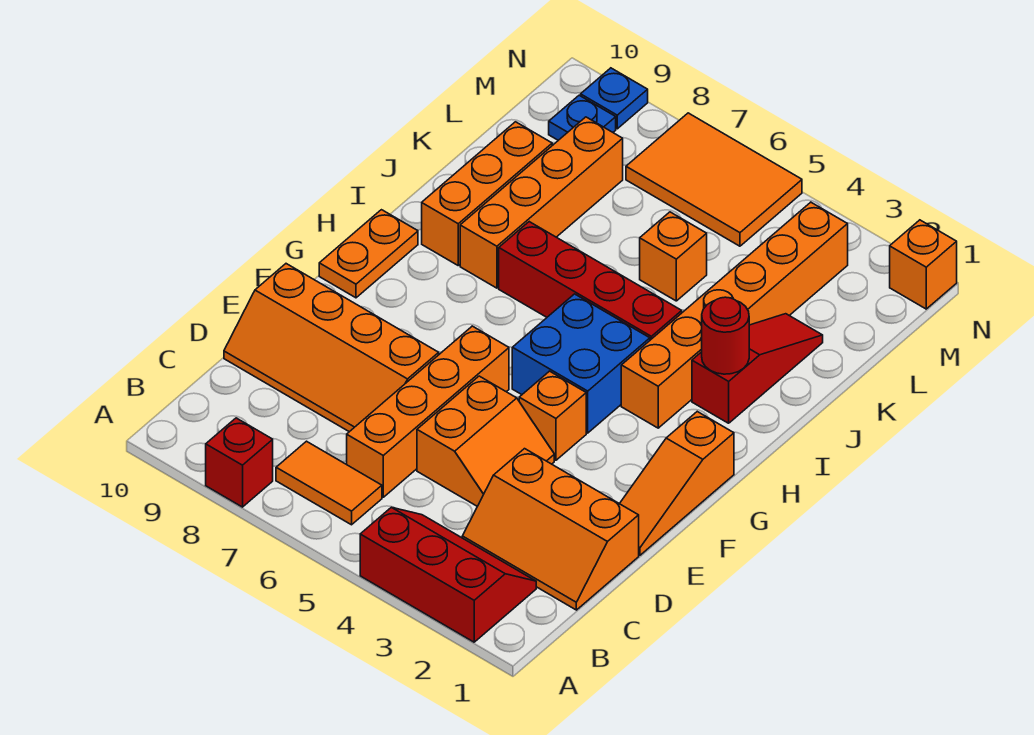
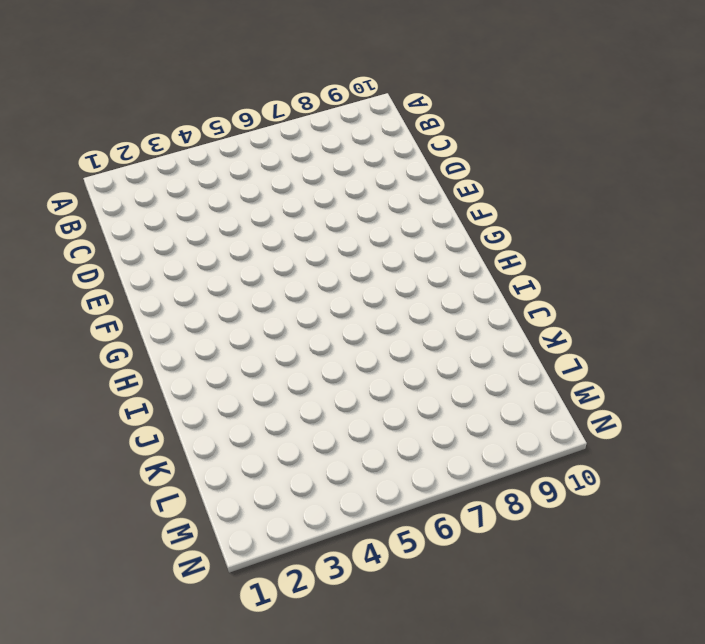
none -> red slope A2:B4 level 1 top A
none -> red brick A8 level 1
none -> orange tile B6:B7 level 1

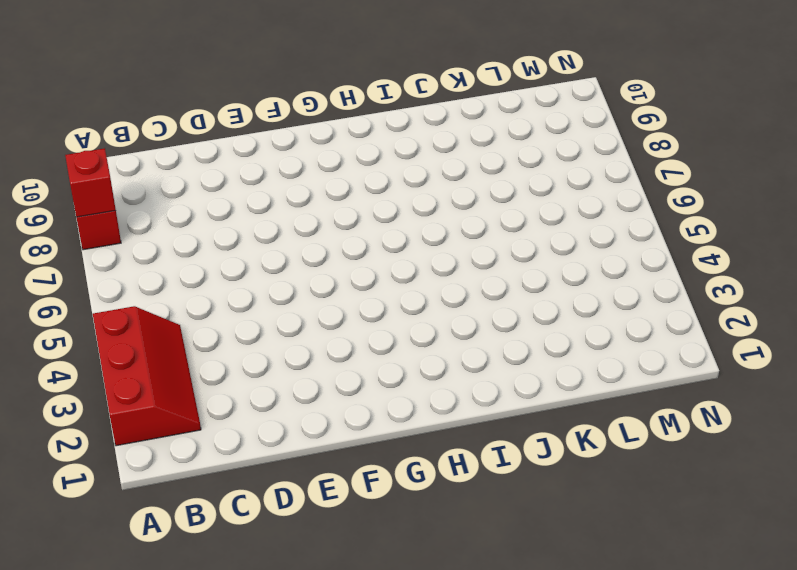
red brick A8 level 2 -> none
none -> orange tile B6:B7 level 1
none -> orange slope C1:D3 level 1 top D
none -> orange brick C6:F6 level 1

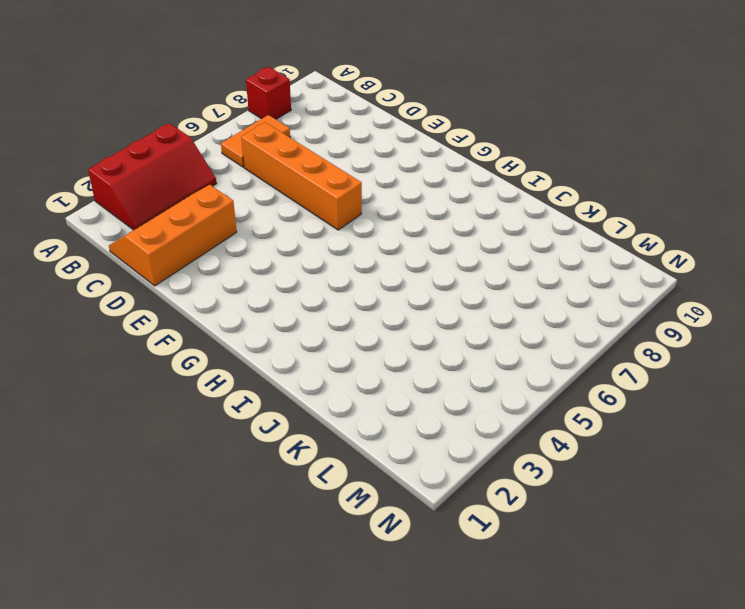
none -> orange slope D4:E5 level 1 top 5
none -> orange slope D7:E10 level 1 top E
none -> orange slope E1:G1 level 1 top G

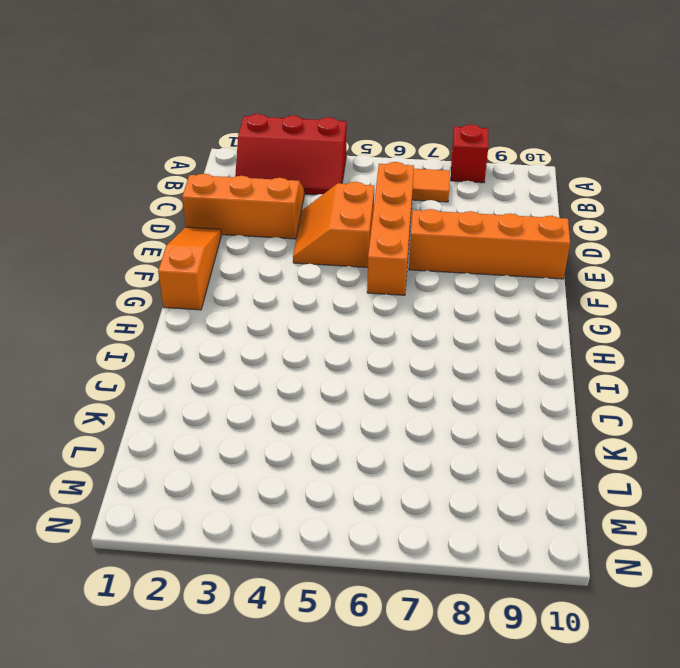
none -> orange brick F4 level 1
none -> blue brick G4:H5 level 1
none -> orange plate G10:H10 level 1

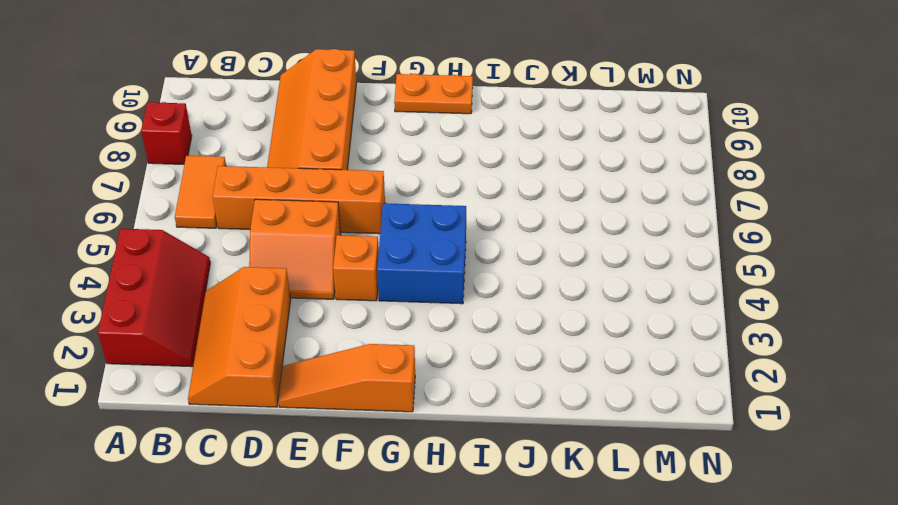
none -> orange brick H3:M3 level 1
none -> red slope I2:K2 level 1 top I
none -> red brick I4:I7 level 1

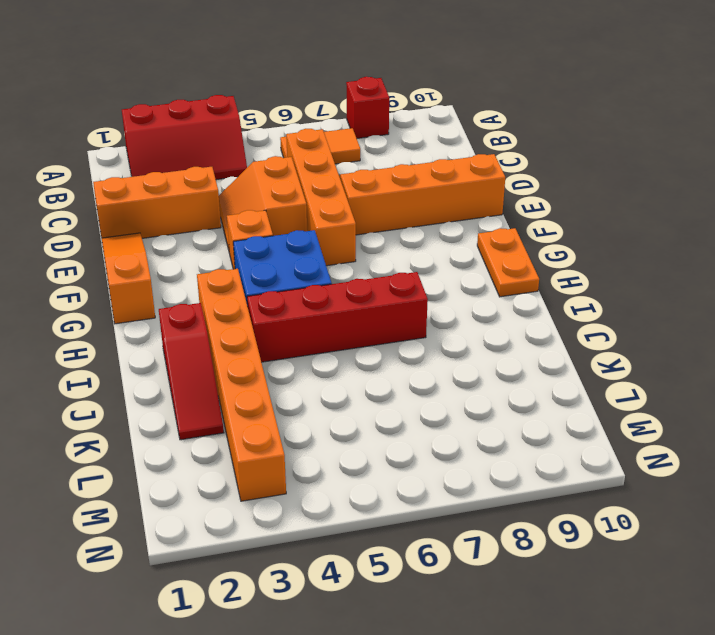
none -> orange brick I8:L8 level 1
none -> orange brick I9:K9 level 1
none -> orange brick K5 level 1

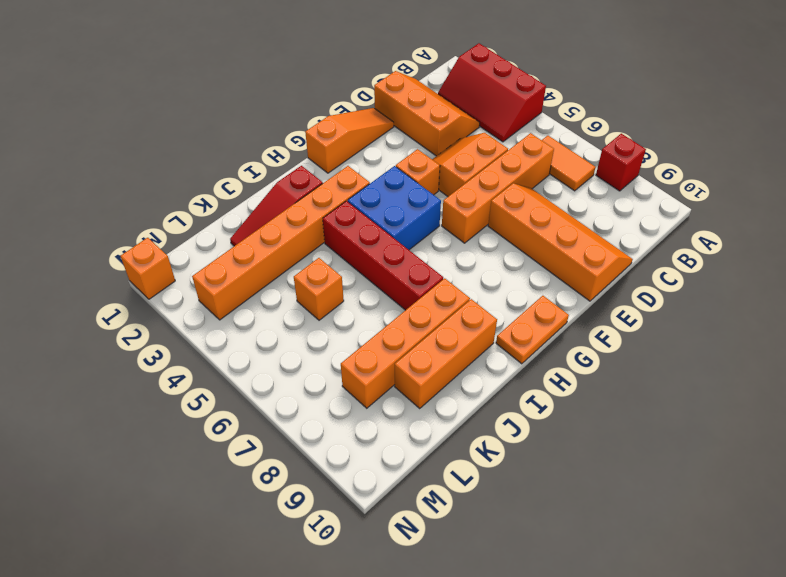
none -> orange tile M5:N7 level 1
none -> blue plate M9 level 1
none -> blue plate N9 level 1

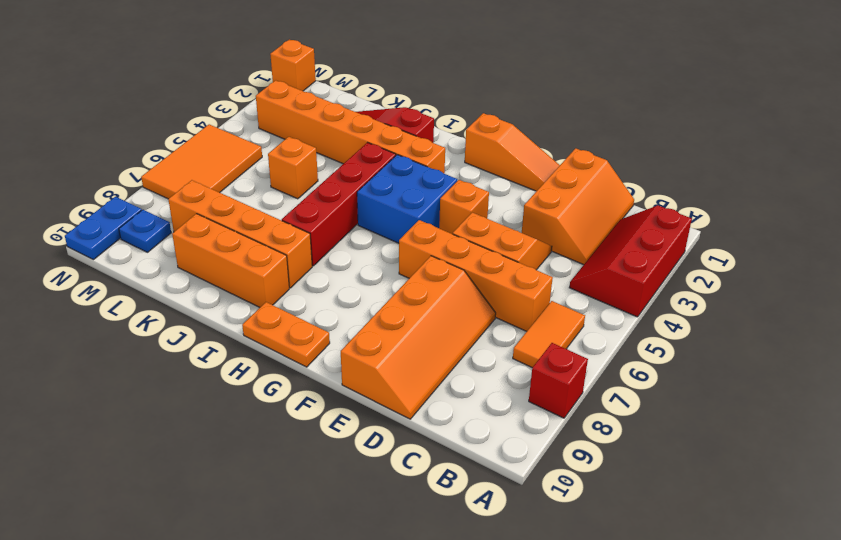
blue plate N9:N10 level 1 -> blue plate N9 level 1
none -> red round brick I2 level 2

